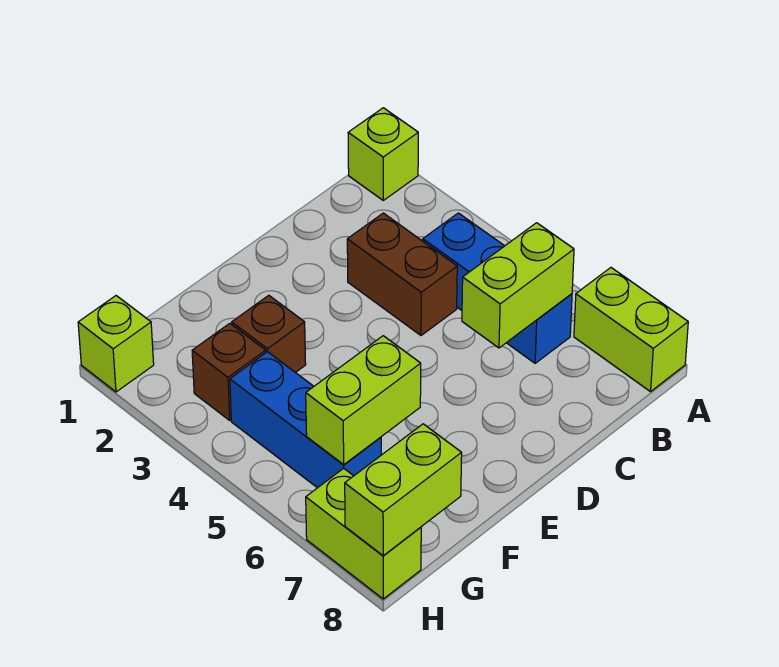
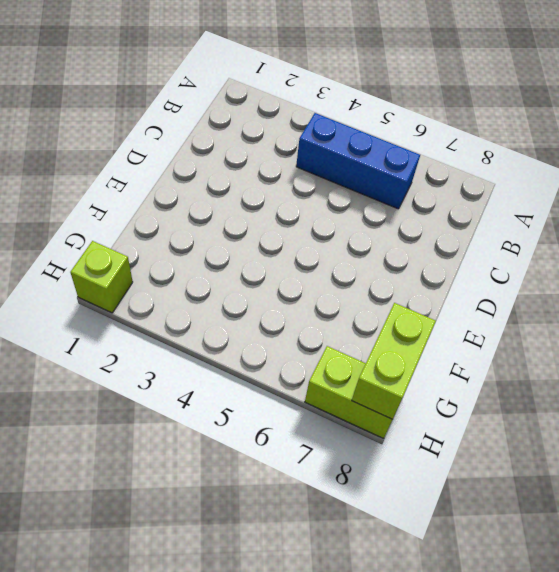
none -> lime brick A1 level 1
none -> lime brick A7:A8 level 1
none -> brown brick C3:C4 level 1

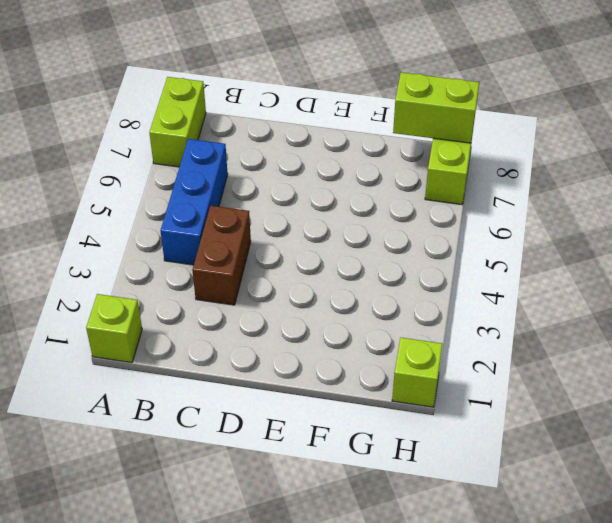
none -> brown brick F3 level 1
none -> brown brick G3 level 1
none -> blue brick G4:G6 level 1

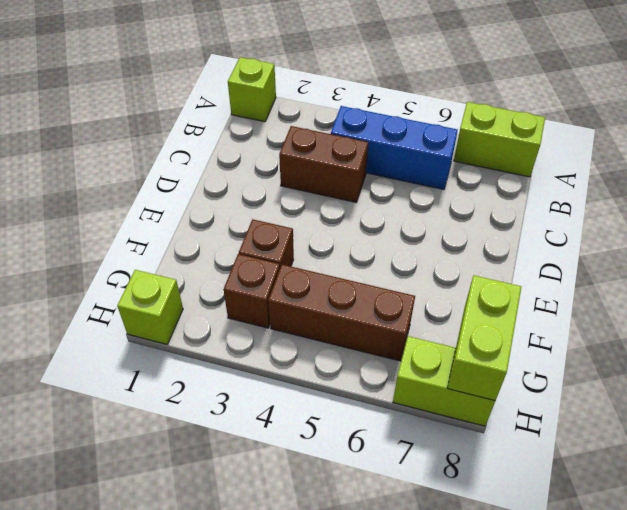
brown brick G4:G6 level 1 -> blue brick G4:G6 level 1
none -> lime brick B6:C6 level 2
none -> lime brick F6:G6 level 2

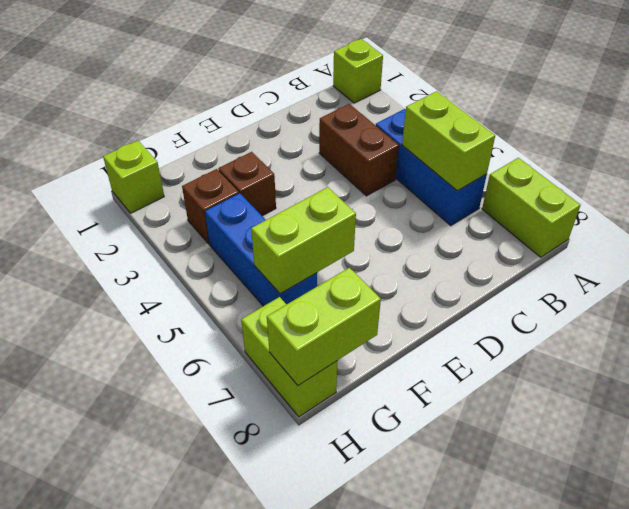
lime brick B5:B6 level 2 -> lime brick B6:C6 level 2

